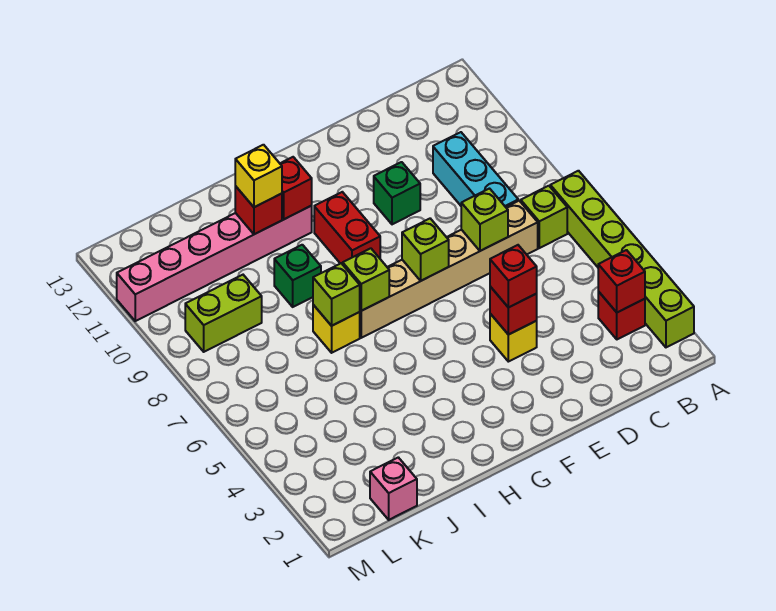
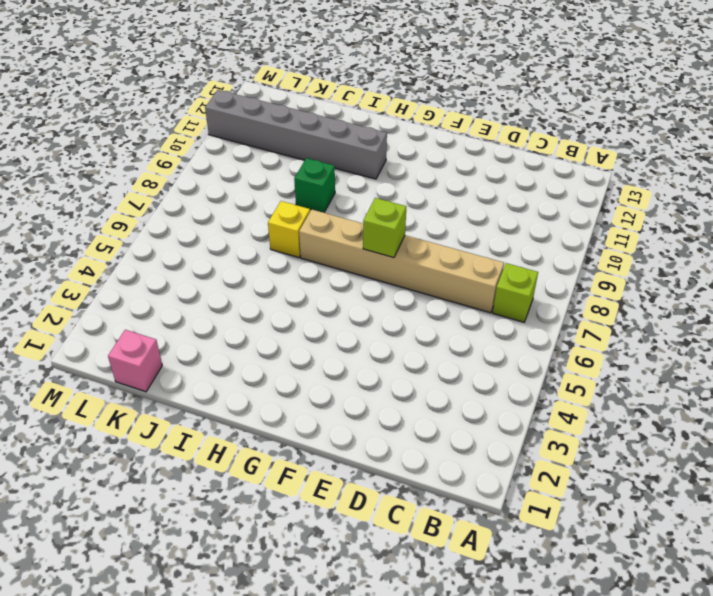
grey brick H11:M11 level 1 -> pink brick H11:M11 level 1
none -> lime brick A2:A7 level 1
none -> red brick B3 level 1
none -> cyan brick C8:C10 level 1

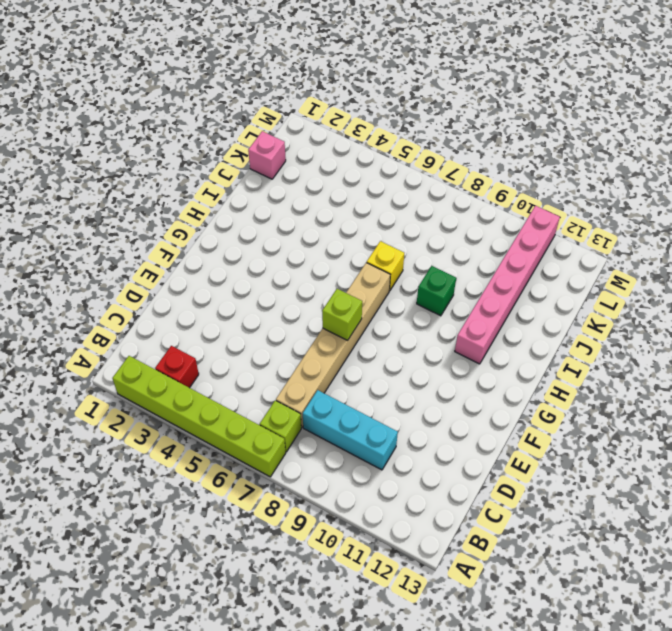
none -> yellow brick E4 level 1
none -> green brick E10 level 1
none -> red brick G9:G10 level 1

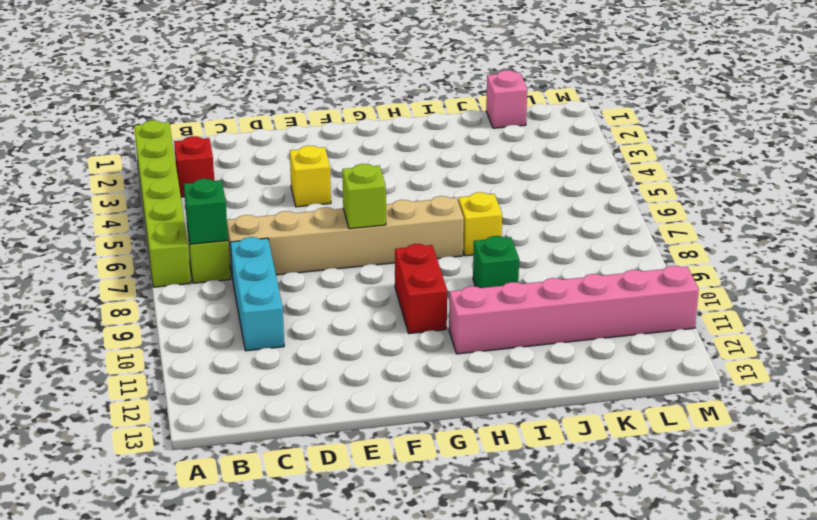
green brick B7 level 2 -> green brick E10 level 1
none -> lime brick K9:L9 level 1
none -> red brick B3 level 2
none -> lime brick D7 level 2

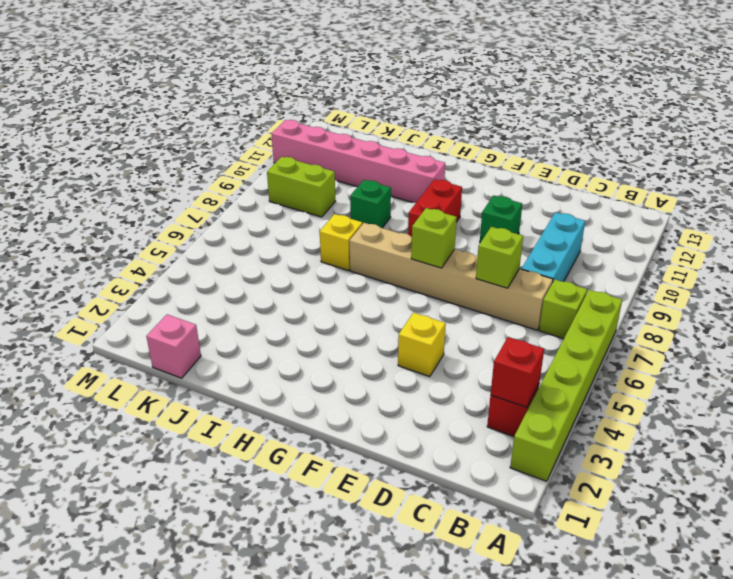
none -> red brick E4 level 2
none -> lime brick H7 level 2
none -> red brick H11 level 2

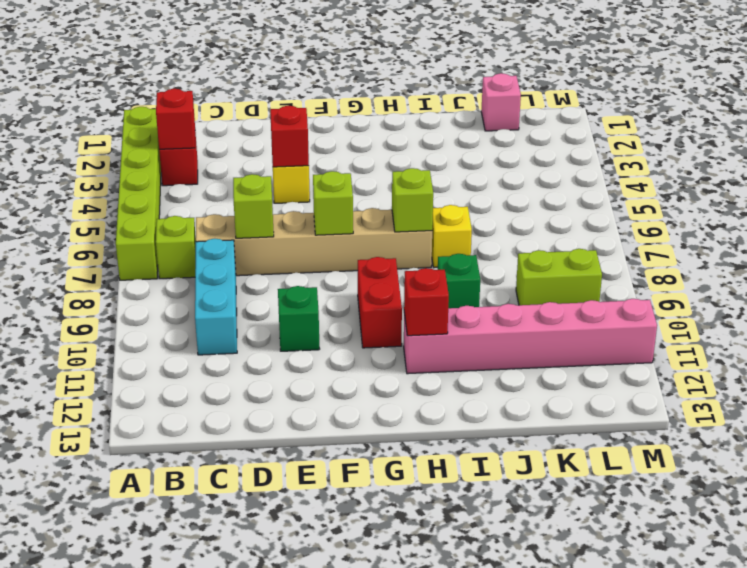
none -> lime brick I7 level 2
none -> red brick I11 level 2
none -> red brick E4 level 3

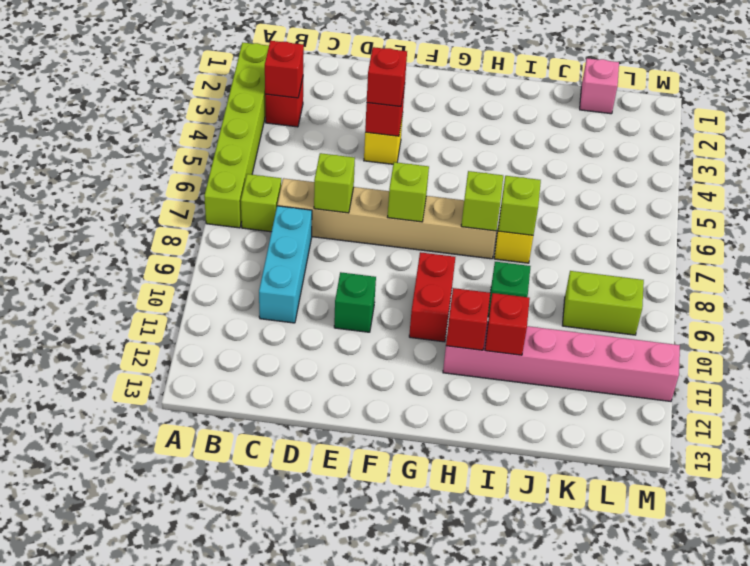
none -> yellow brick I11 level 3

